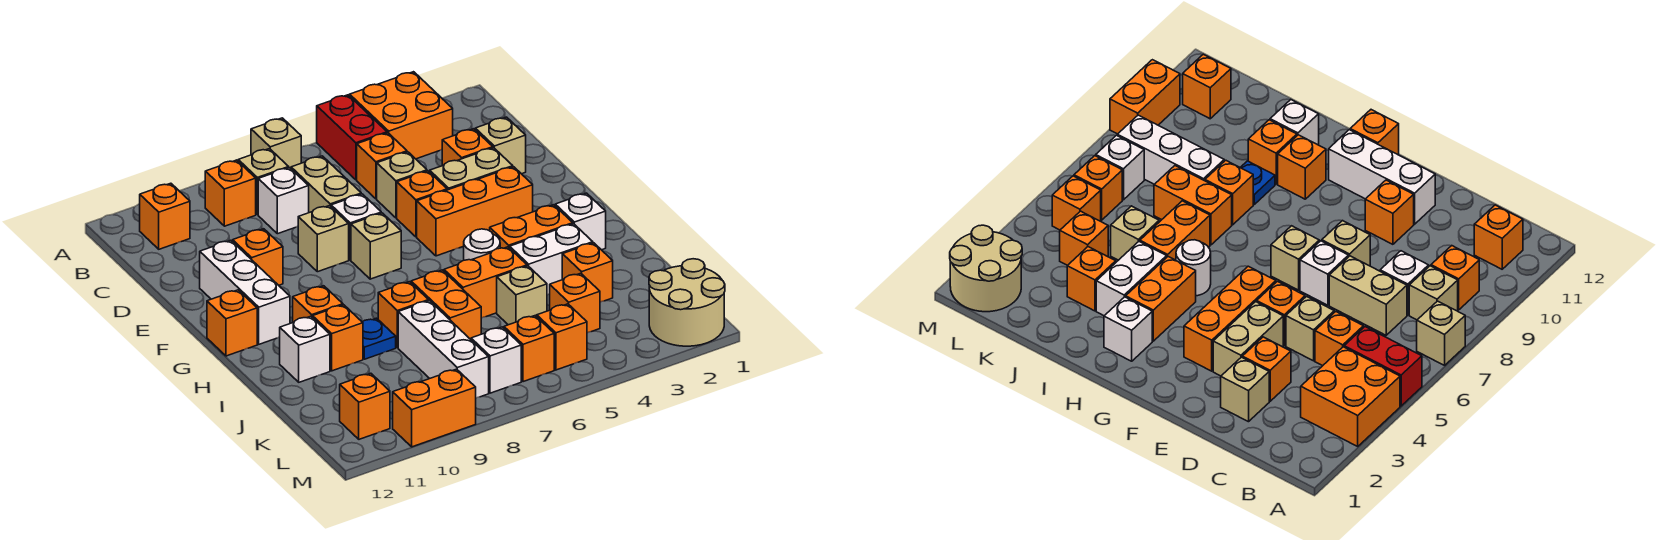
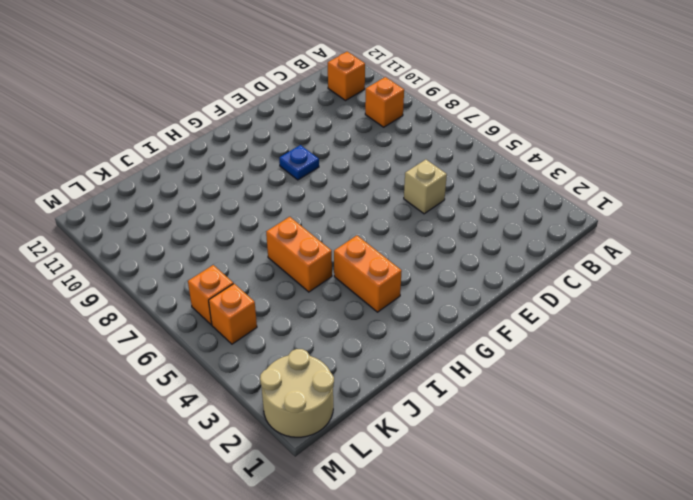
blue plate F9 level 1 -> blue plate I9 level 1
none -> orange brick A3:B4 level 1
none -> red brick A5:B5 level 1
none -> tan brick A7 level 1
none -> tan brick B8 level 1

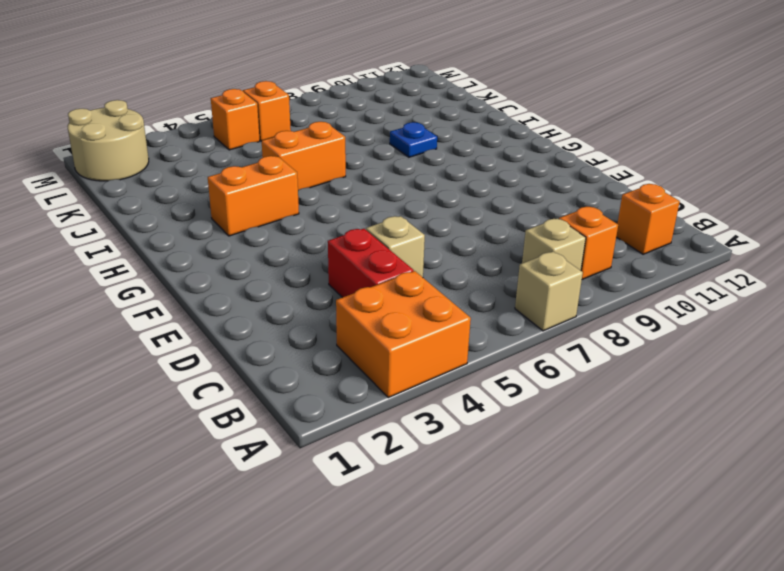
red brick C4:D4 level 1 -> red brick A5:B5 level 1
none -> orange brick C5 level 1
none -> tan brick C7:D7 level 1
none -> white brick C8 level 1
none -> tan brick D2 level 1

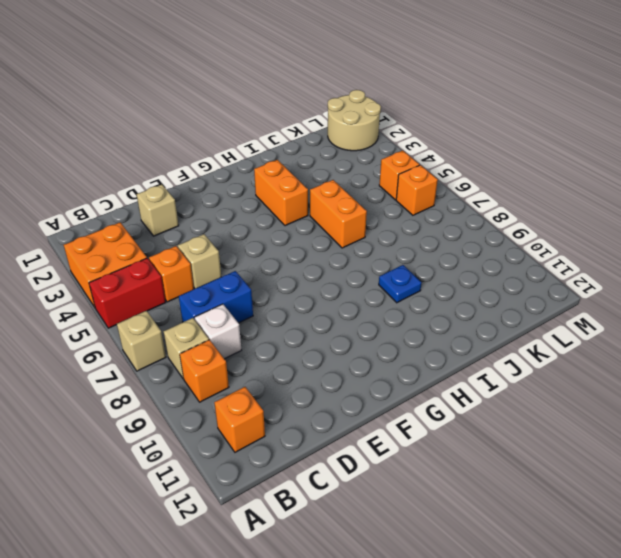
blue brick C7:D7 level 1 -> tan brick C7:D7 level 1
none -> orange brick D3 level 1
none -> tan brick E3:E4 level 1
none -> orange brick E5 level 1
none -> white brick E7 level 1

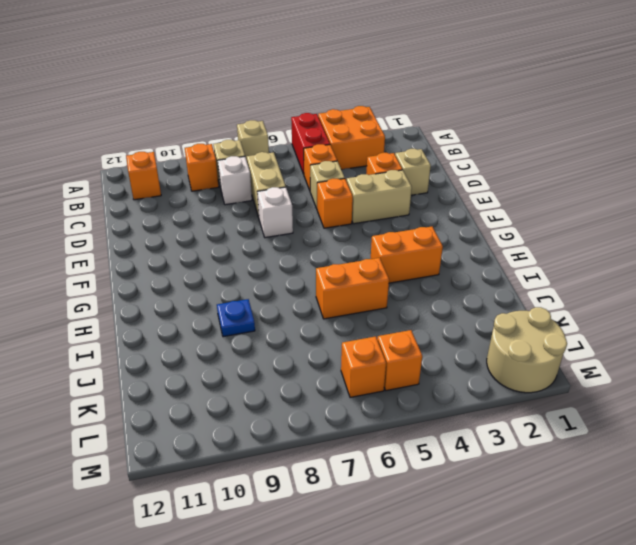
none -> tan brick E8 level 1
none -> orange brick E10 level 1
none -> white brick E11:G11 level 1
none -> orange brick F3:F5 level 1

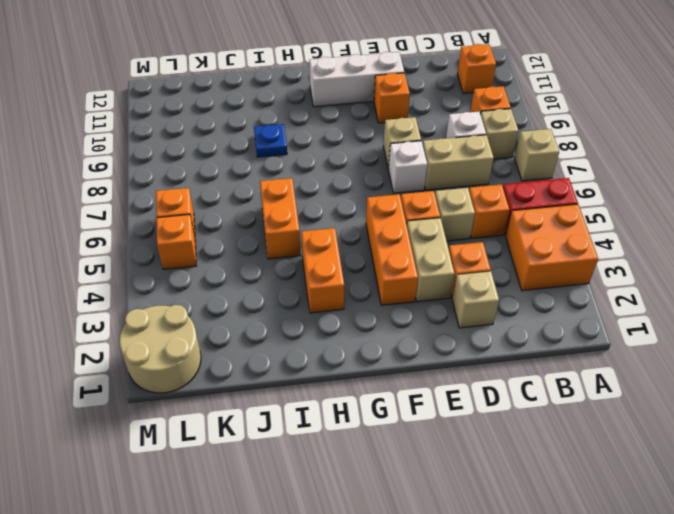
none -> tan brick F7 level 1
none -> orange brick G12 level 1
none -> white brick H2 level 1
none -> white round brick H5 level 1

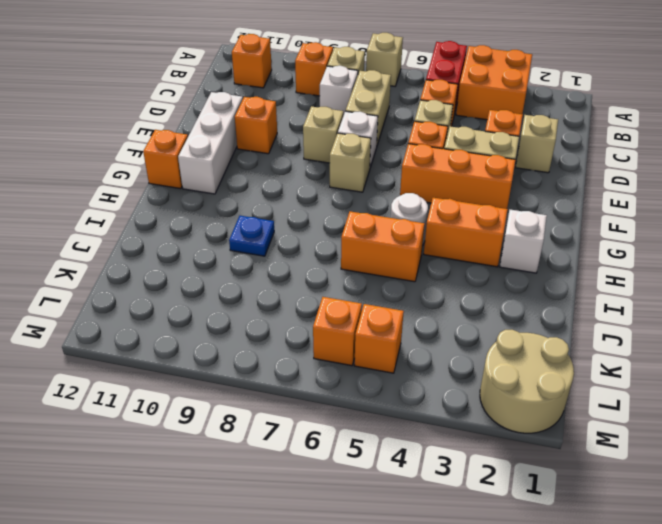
none -> orange brick H10 level 1
none -> white brick I3:I4 level 1
none -> orange brick I7:J7 level 1
none -> orange brick I8 level 1

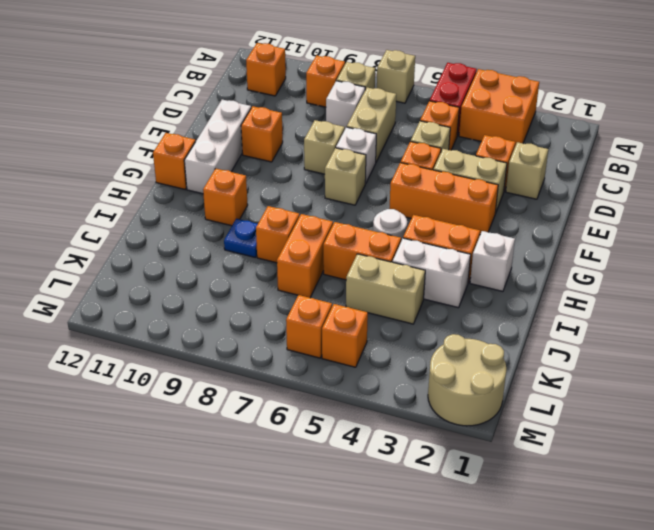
tan brick J4:J5 level 1 -> tan brick J5 level 1
none -> orange brick I10 level 1
none -> white brick I11 level 1
none -> orange brick J3 level 1
none -> white brick J8:L8 level 1

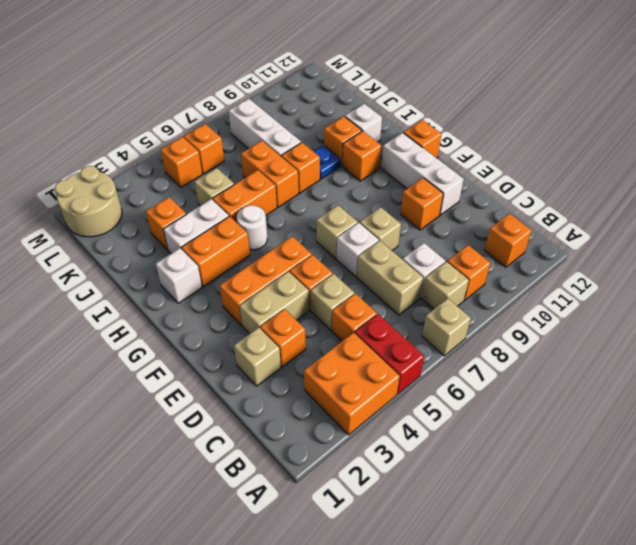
none -> orange brick K4 level 1
none -> white brick L7 level 1
none -> orange brick L11 level 1
none -> orange brick M9:M10 level 1

